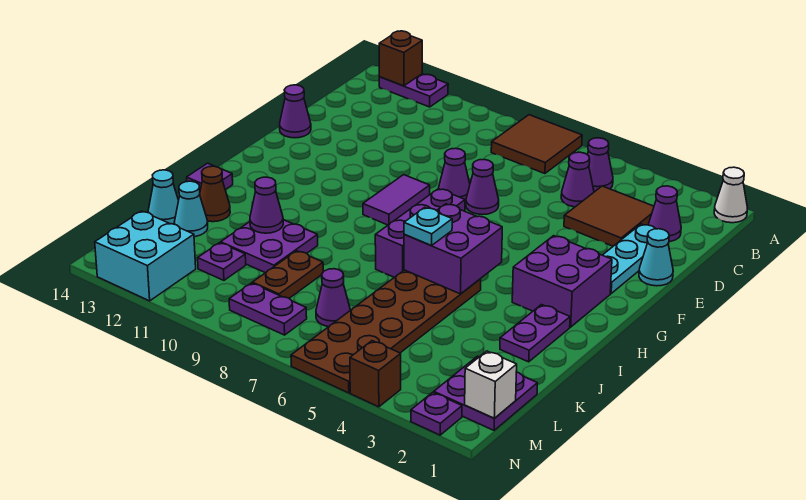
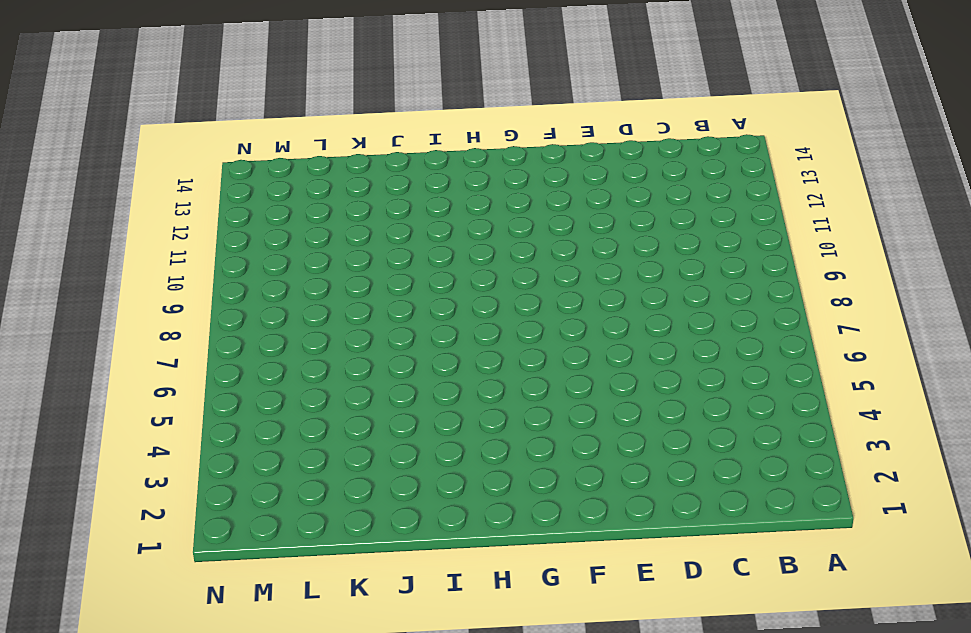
none -> white cone A1 level 1
none -> brown tile A7:B8 level 1
none -> purple plate A12:A13 level 1
none -> purple cone B5 level 1

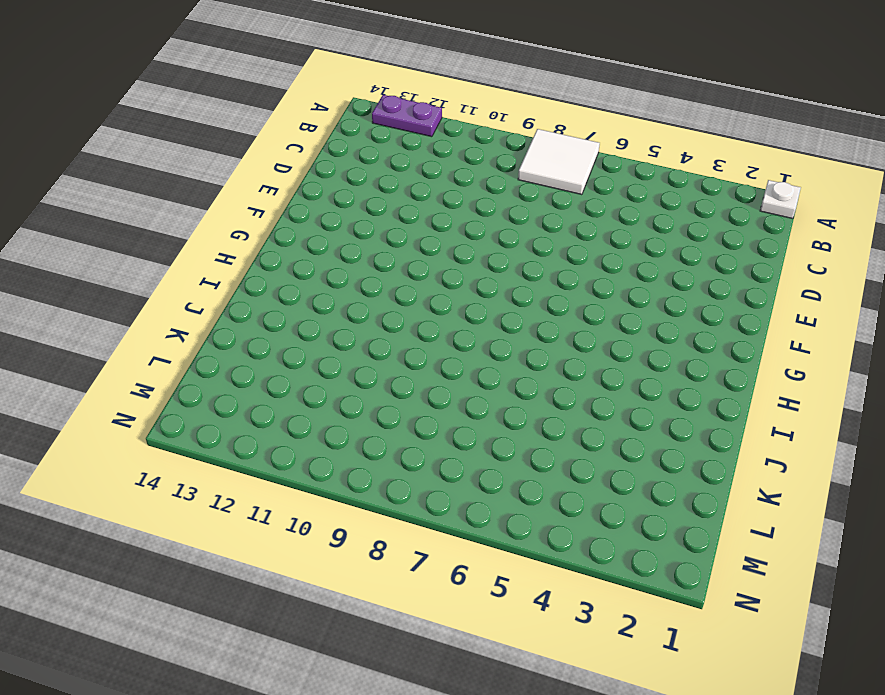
white plate A1 level 1 -> white cone A1 level 1
white tile A7:B8 level 1 -> brown tile A7:B8 level 1
none -> purple cone B5 level 1
none -> purple cone C2 level 1
none -> brown tile C3:D4 level 1
none -> purple cone C5 level 1

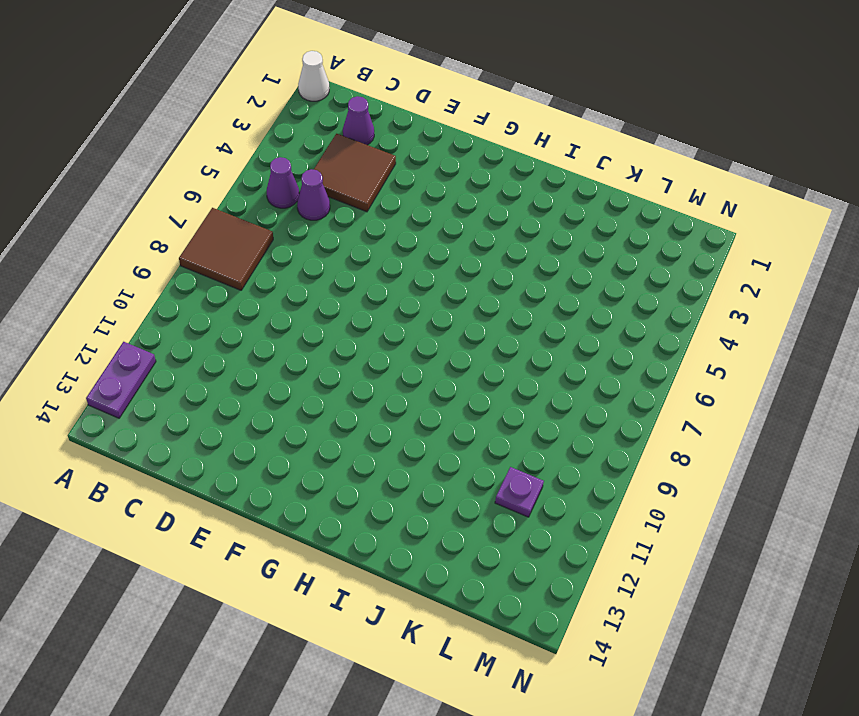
none -> cyan plate D2:F2 level 1
none -> cyan cone E1 level 1
none -> purple cone E7 level 1
none -> purple cone E8 level 1

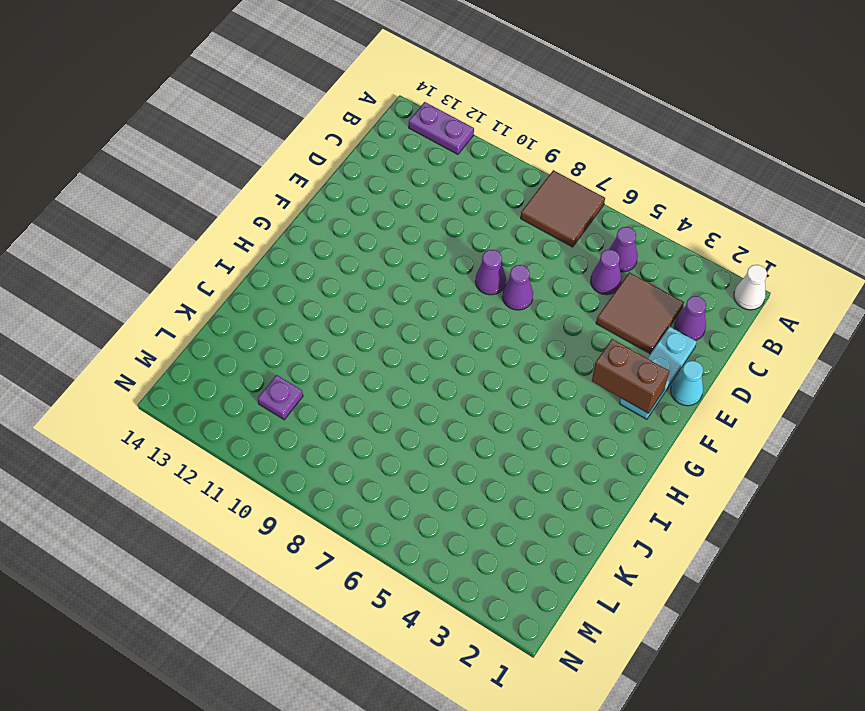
brown brick F2:F3 level 2 -> none
none -> purple cone E14 level 1
none -> purple tile F9:G9 level 1
none -> purple brick G2:H3 level 1
none -> purple brick G7:I7 level 1

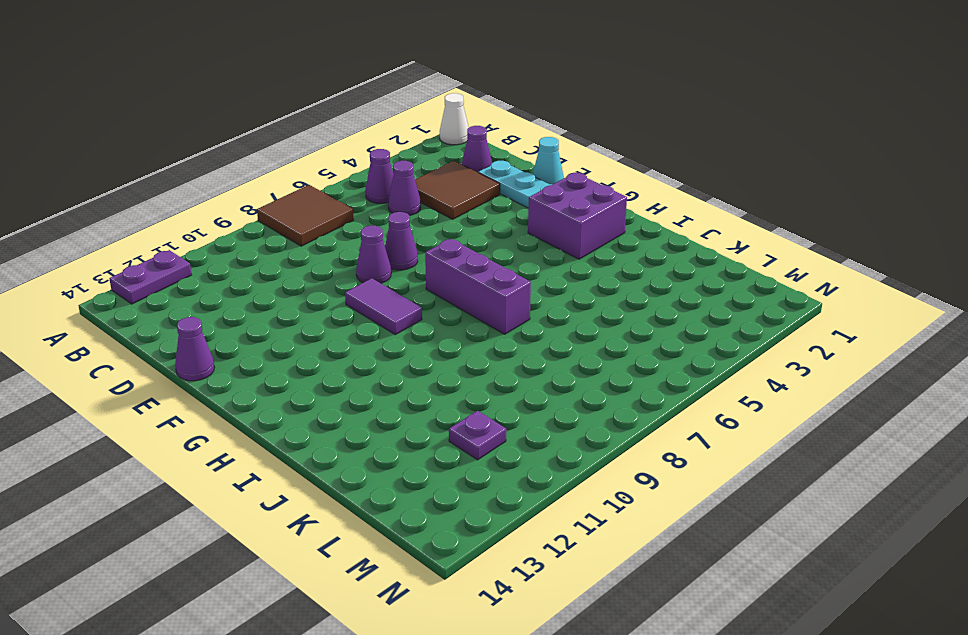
none -> purple plate I2:J2 level 1
none -> brown plate I5:N6 level 1
none -> purple tile I14 level 1
none -> purple plate J10:K11 level 1

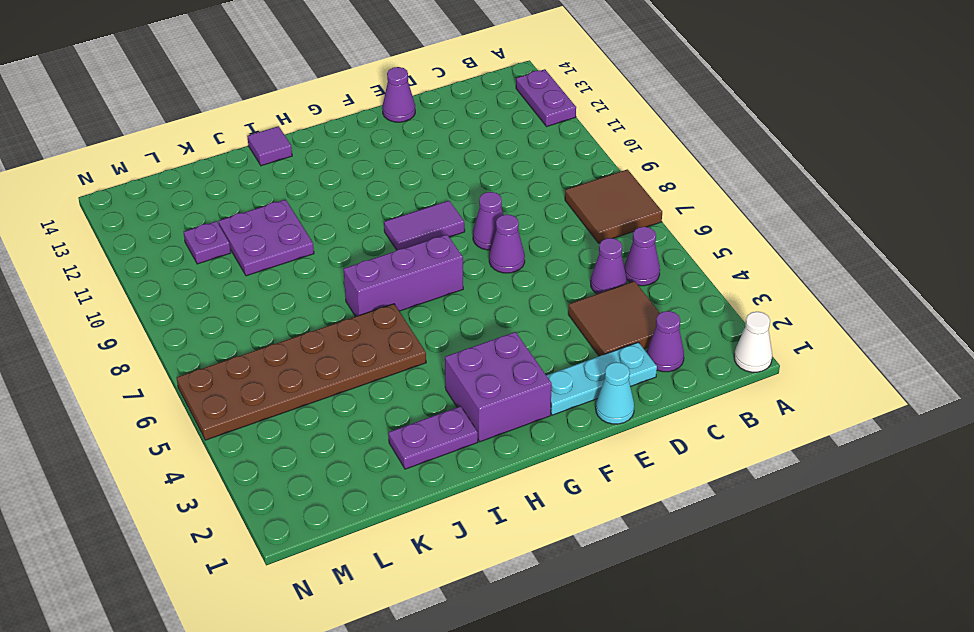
none -> brown cone J13 level 1
none -> brown plate K9:L9 level 1
none -> cyan cone K13 level 1
none -> cyan cone K14 level 1

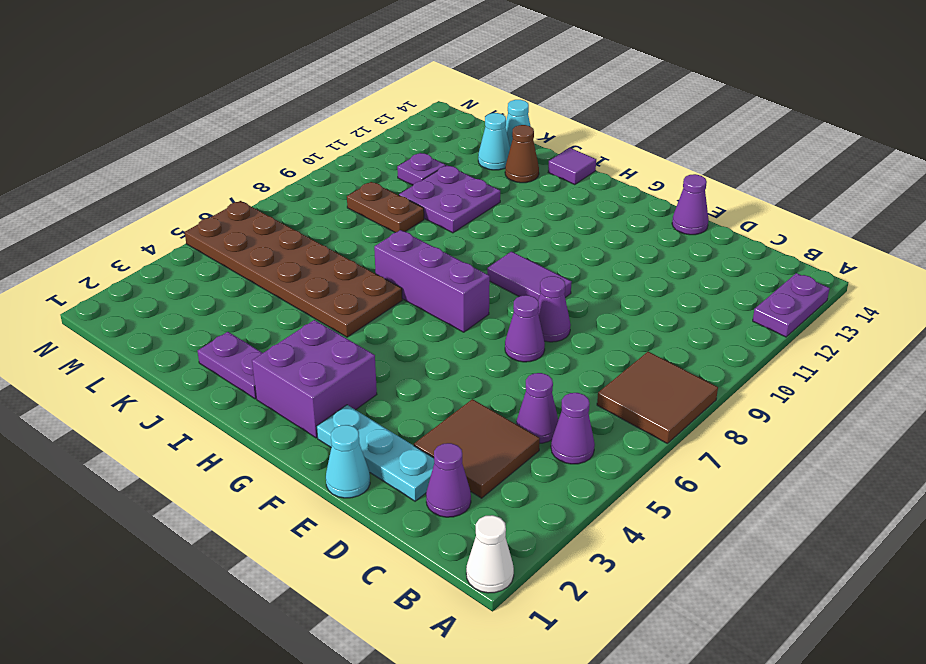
none -> purple plate L1:M2 level 1
none -> purple cone L7 level 1
none -> purple plate M8:M9 level 1
none -> cyan brick M12:N13 level 1

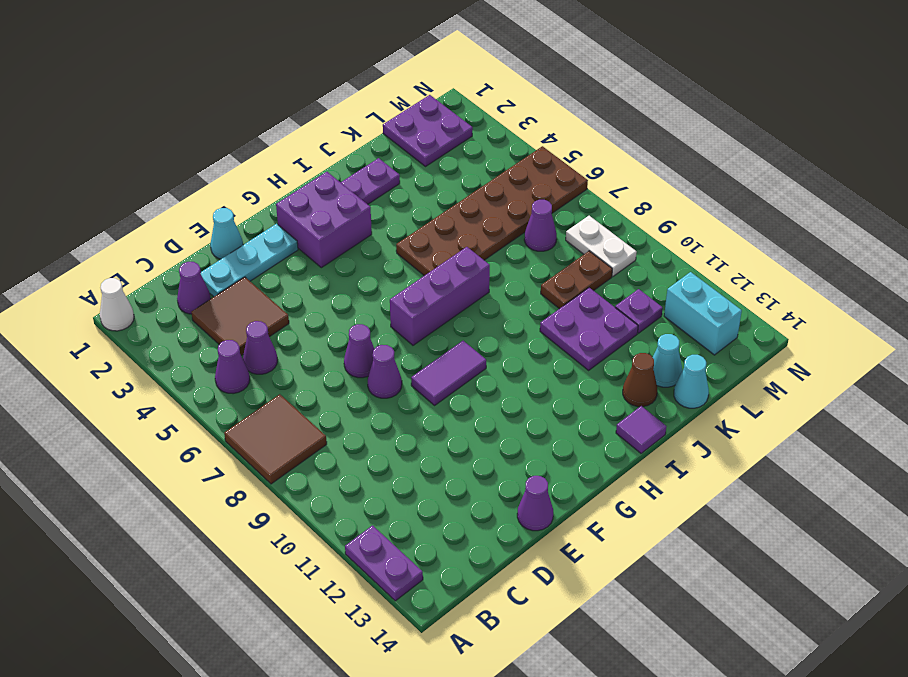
white plate M8:M9 level 1 -> purple plate M8:M9 level 1
cyan brick M12:M13 level 1 -> cyan brick M12:N13 level 1
none -> purple plate N2 level 1
none -> brown brick N4 level 1
none -> brown brick A13 level 2
none -> purple brick H5:I6 level 2

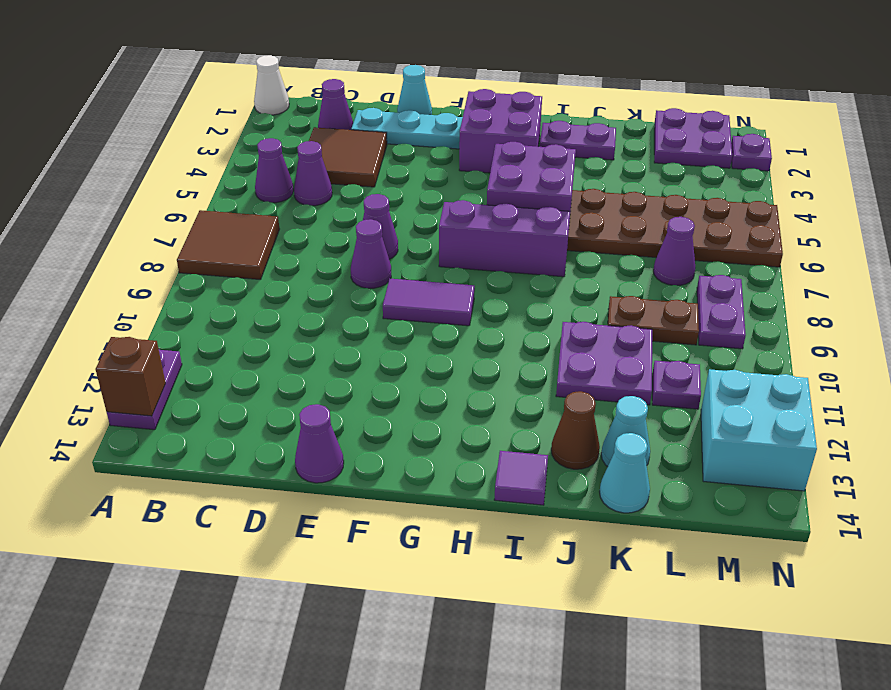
none -> brown brick N4 level 1
none -> purple cone J11 level 2
none -> white brick M1 level 2
none -> cyan plate I6 level 3

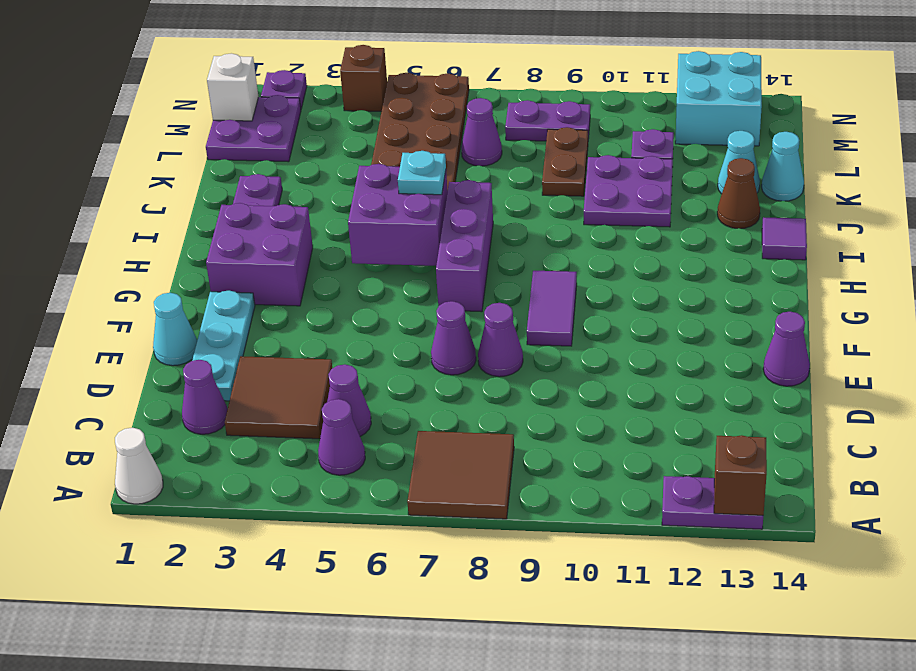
none -> purple cone J11 level 2

